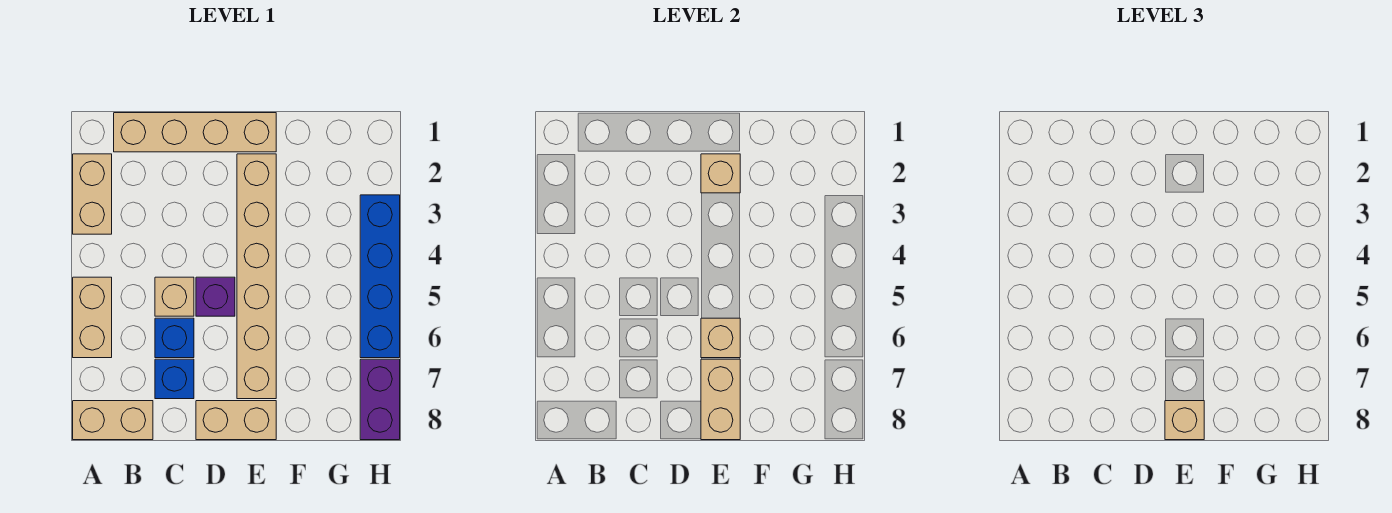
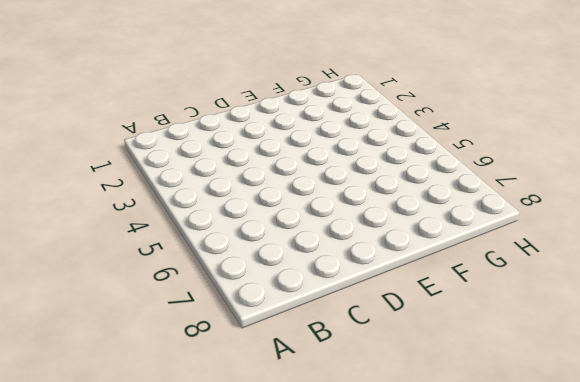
none -> tan brick A2:A3 level 1
none -> tan brick A5:A6 level 1
none -> tan brick A8:B8 level 1

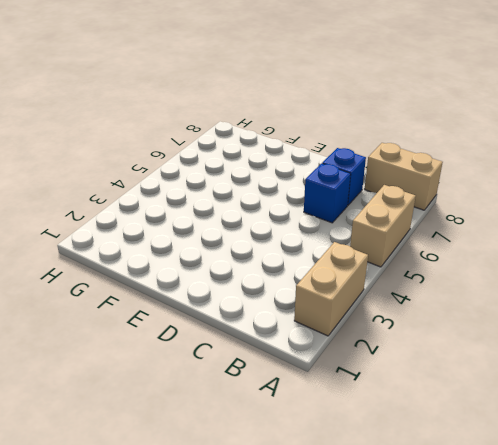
none -> tan brick B1:E1 level 1
none -> tan brick C5 level 1
none -> purple brick D5 level 1

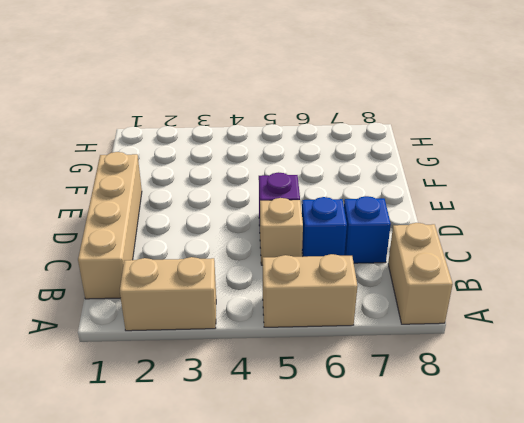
none -> tan brick D8:E8 level 1
none -> tan brick E2:E7 level 1
none -> blue brick H3:H6 level 1

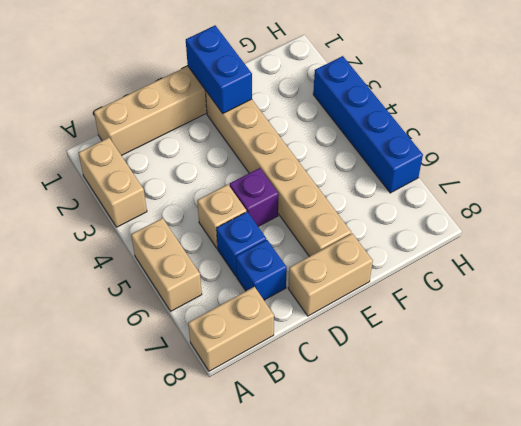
blue brick E1:E2 level 2 -> tan brick E2 level 2
none -> purple brick H7:H8 level 1
none -> tan brick E6 level 2
none -> tan brick E7:E8 level 2

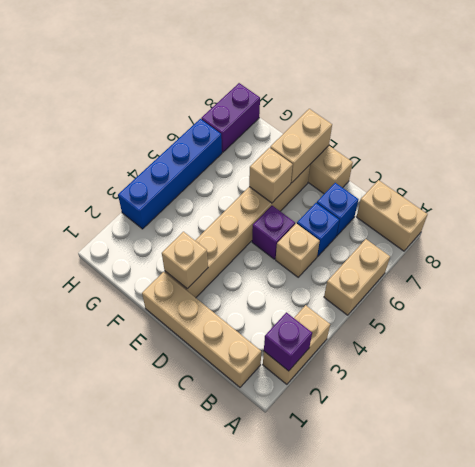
purple brick A2 level 2 -> none
none -> tan brick E8 level 3

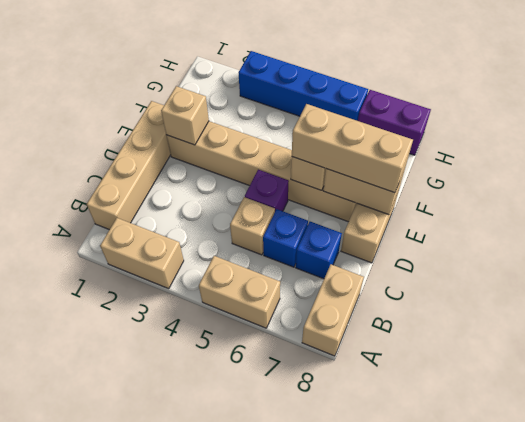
tan brick E6:E8 level 3 -> tan brick E8 level 3

